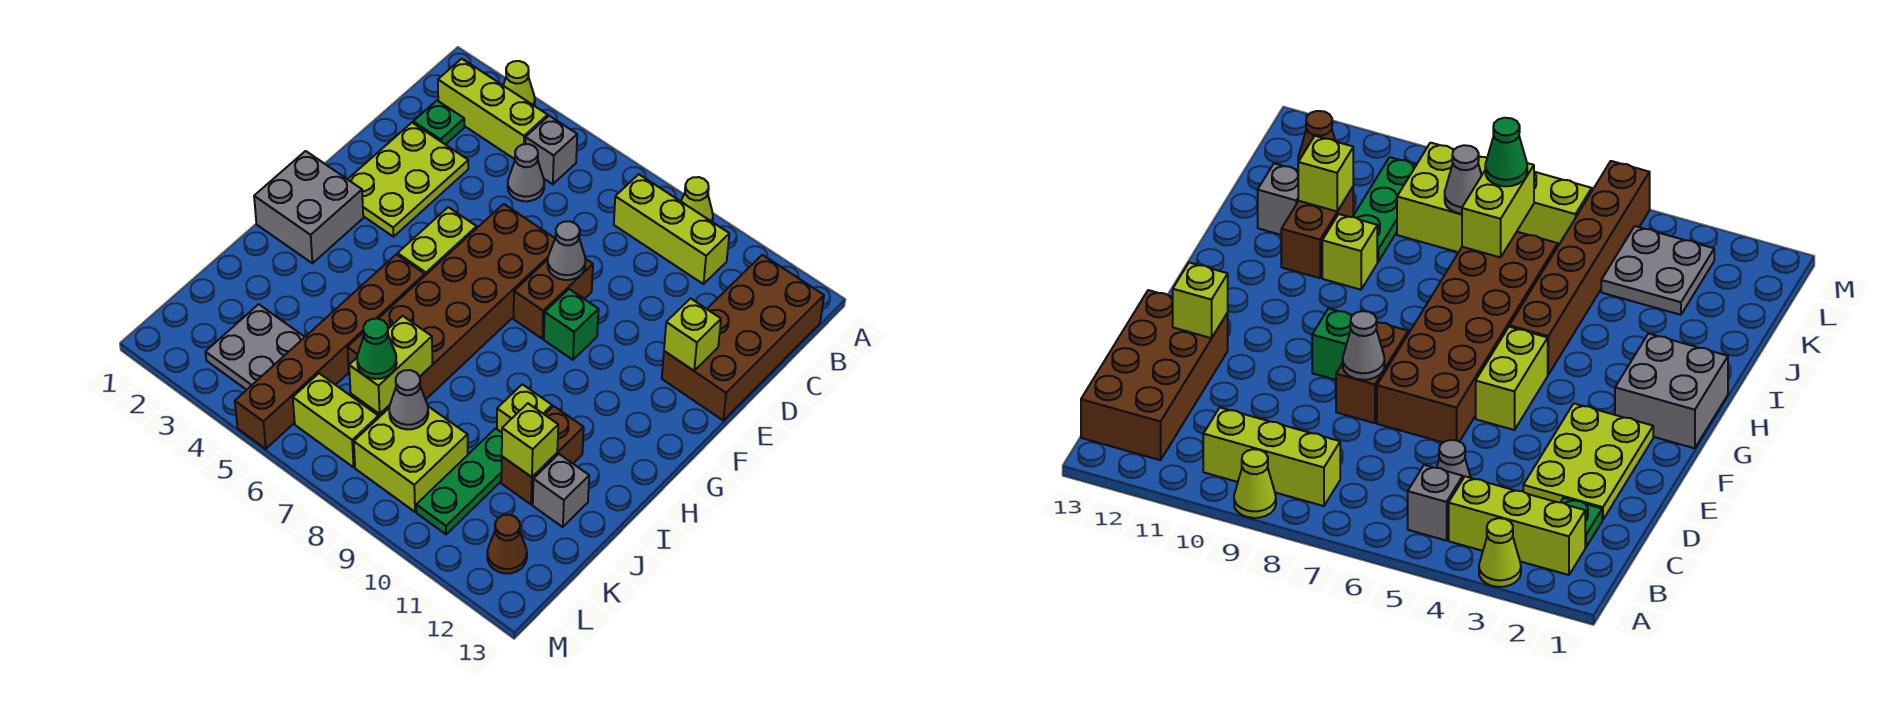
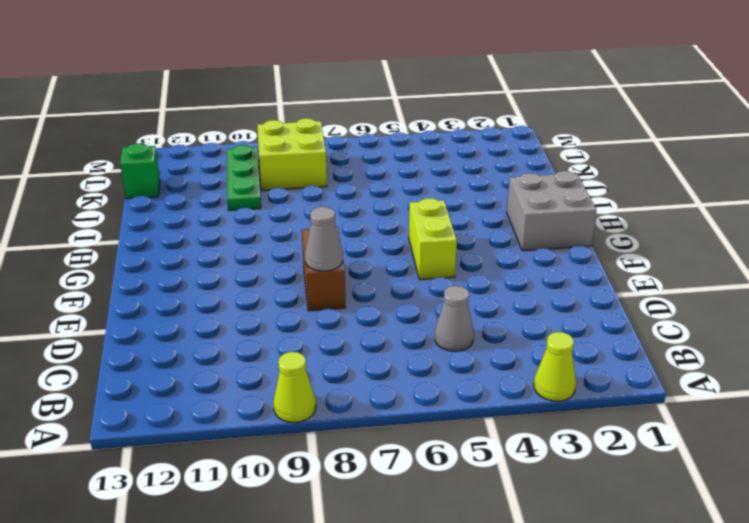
green brick K13 level 1 -> green brick F9 level 1
none -> lime brick B2:B4 level 1
none -> grey brick B5 level 1
none -> lime brick B8:B10 level 1

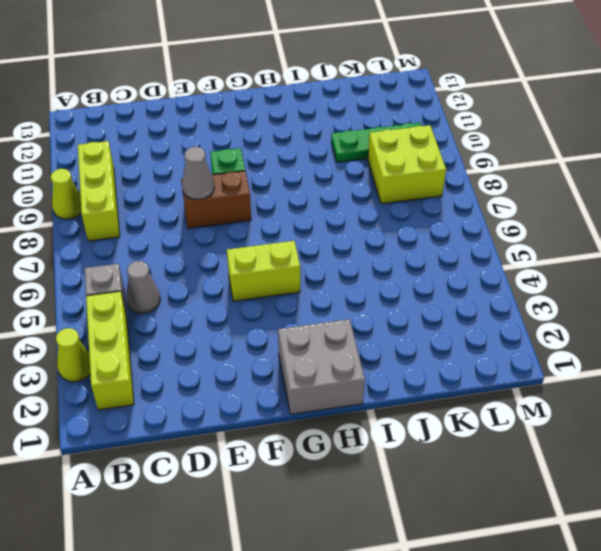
none -> brown brick B12:E13 level 1
none -> green plate C2 level 1
none -> lime plate D2:F3 level 1

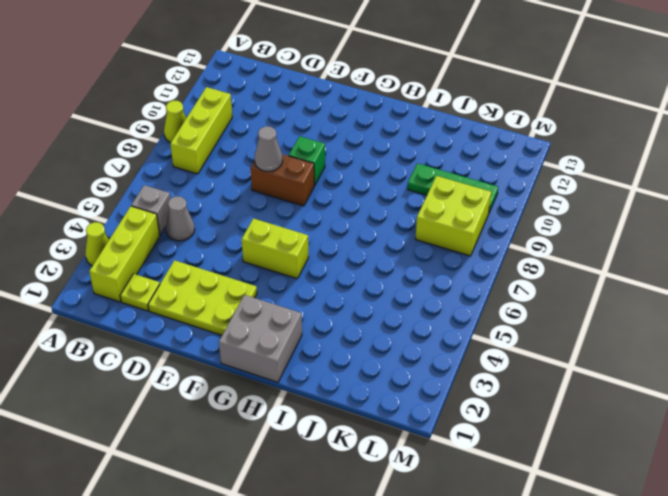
lime plate C2 level 1 -> green plate C2 level 1
none -> brown brick B12:E13 level 1
none -> brown brick E6:J7 level 1
none -> brown brick H5:M5 level 1

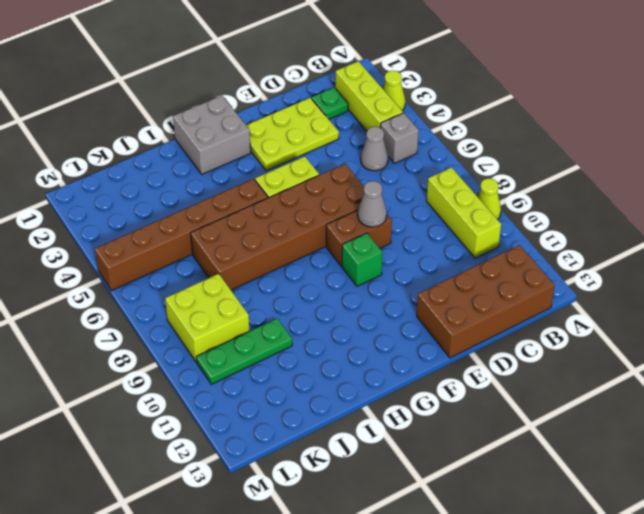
none -> lime brick I10 level 1
none -> brown brick I11:J11 level 1
none -> grey brick J12 level 1

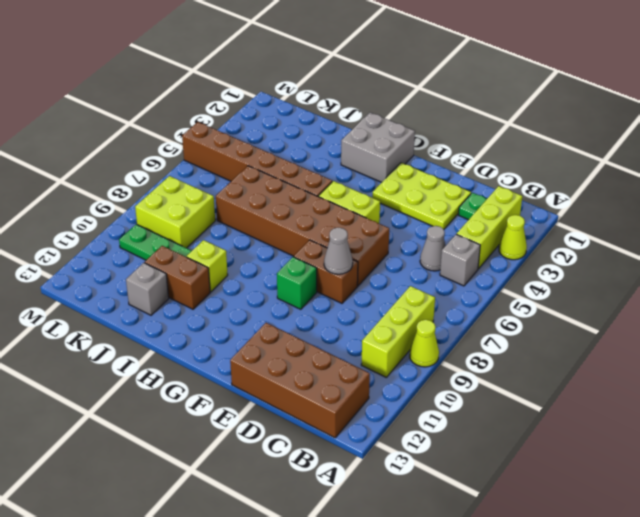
none -> grey plate K3:L4 level 1
none -> lime brick L6:L7 level 1
none -> brown cone L12 level 1

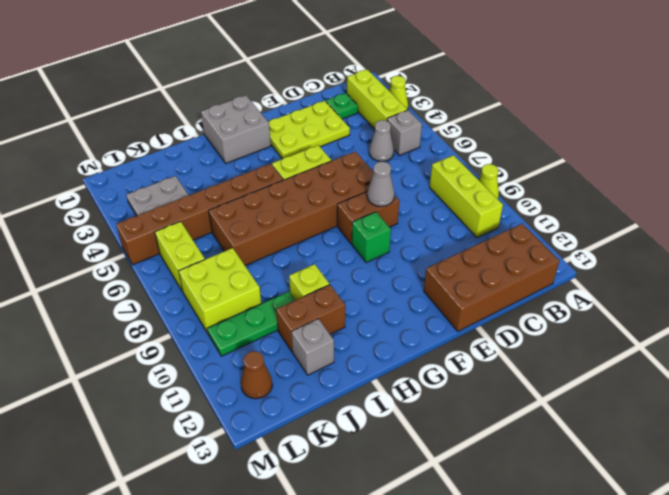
none -> lime brick E12 level 2
none -> lime brick J7:K7 level 2
none -> lime brick J11 level 2

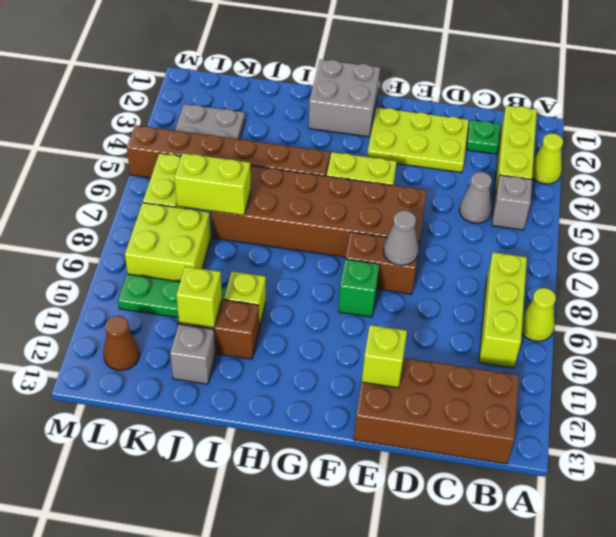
none -> grey cone K8 level 2
none -> green cone K7 level 3

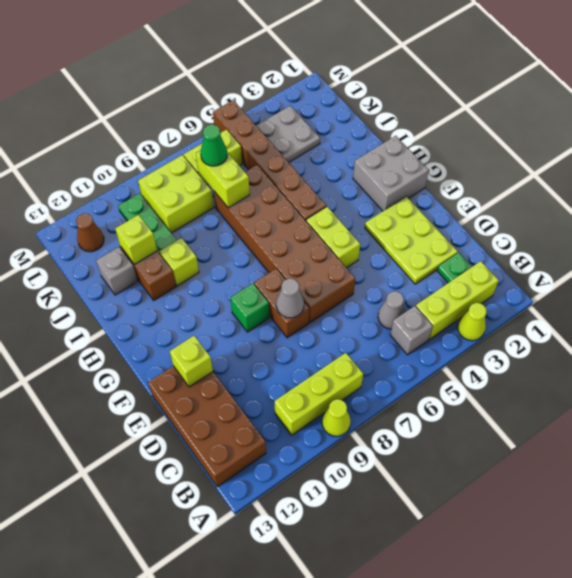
none -> grey cone K8 level 2

